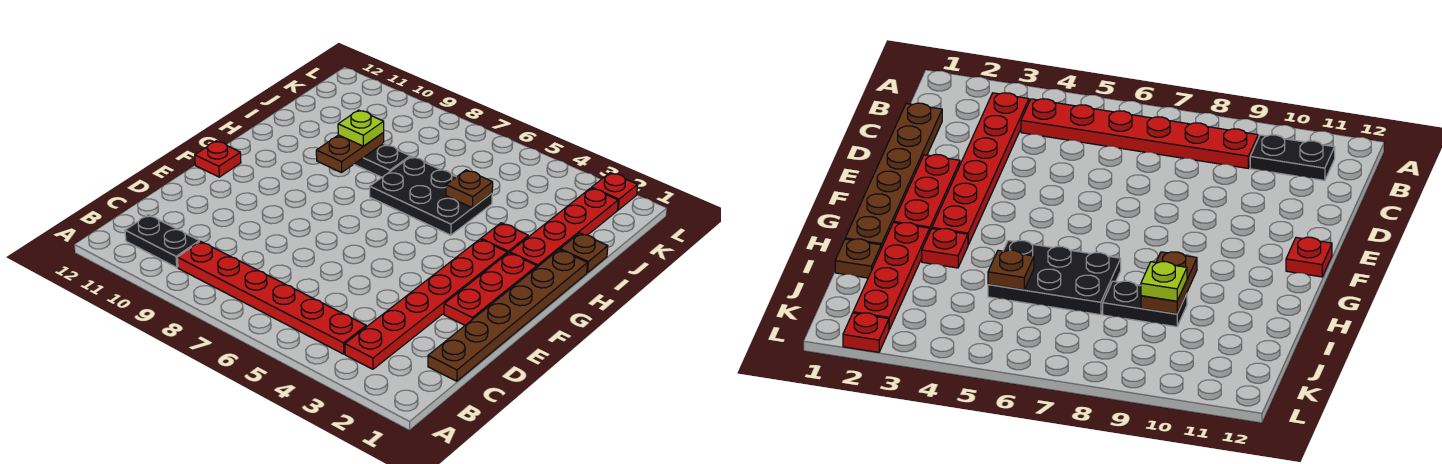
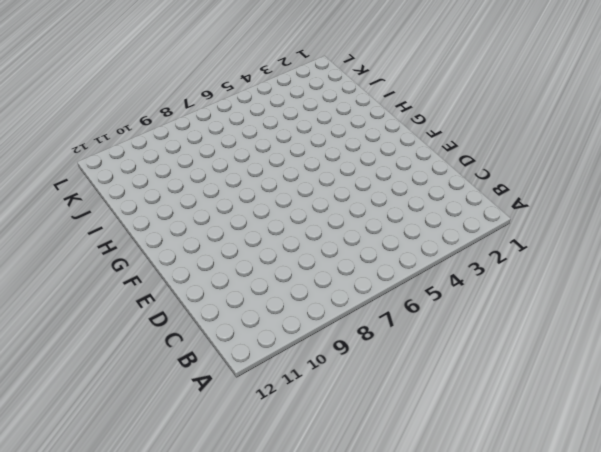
none -> red plate B3:G3 level 1
none -> red plate B4:B9 level 1
none -> black plate B10:B11 level 1

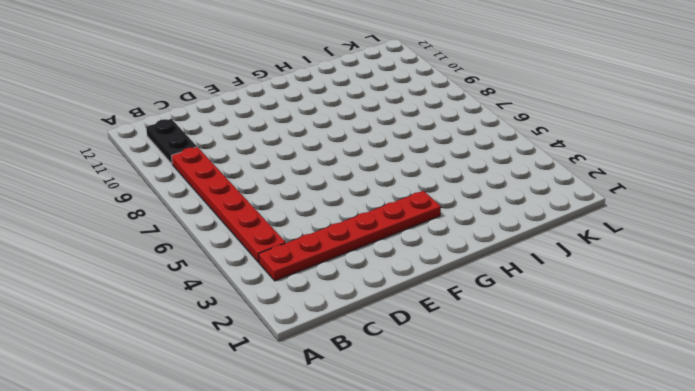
none -> brown plate C1:H1 level 1
none -> red plate E2:G2 level 1
none -> red plate F12 level 1

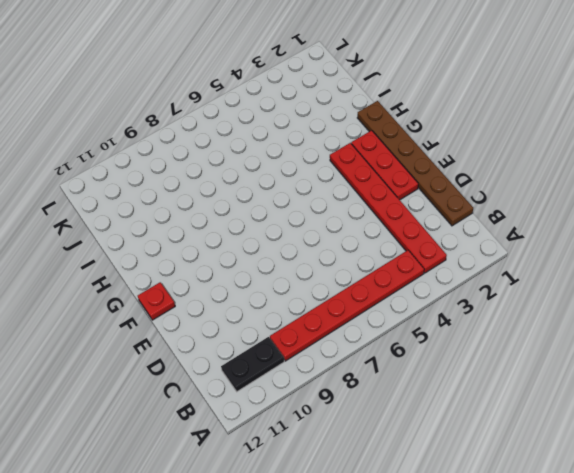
none -> red plate H2:K2 level 1
none -> red plate H3 level 1
none -> black plate H5:I7 level 1

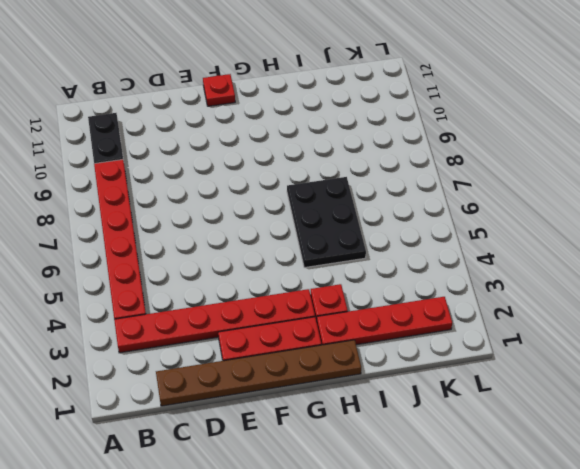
none -> brown plate I1 level 1
none -> black plate I8:I9 level 1
none -> red plate L2 level 1

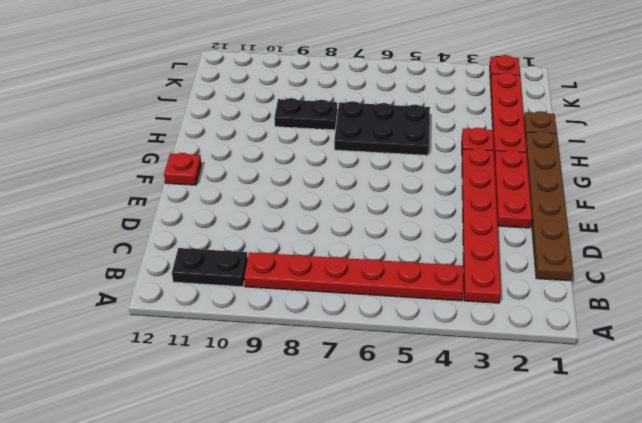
none -> brown plate H9:I9 level 2
none -> brown plate I5 level 2
none -> lime plate I9 level 3

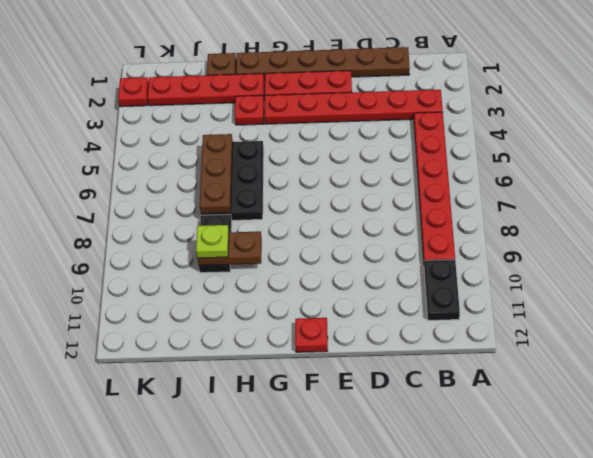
brown plate I5:I7 level 2 -> brown plate I5 level 2

